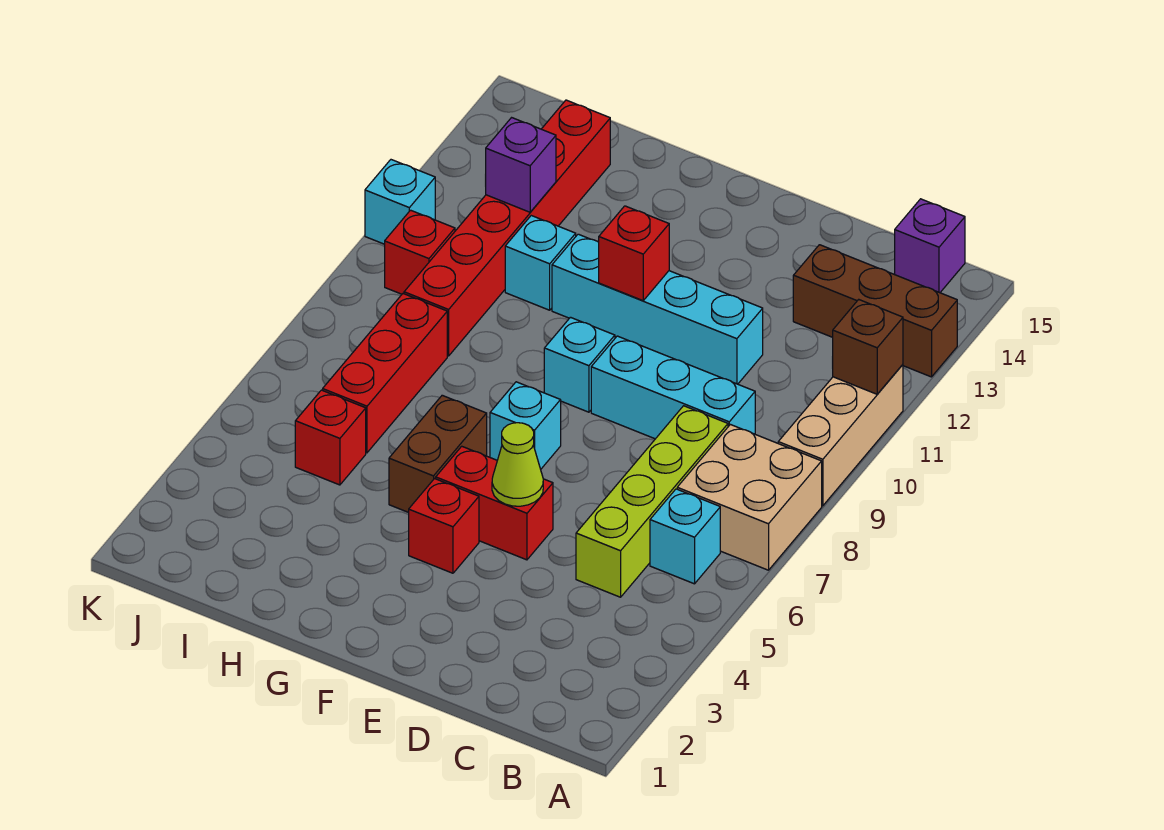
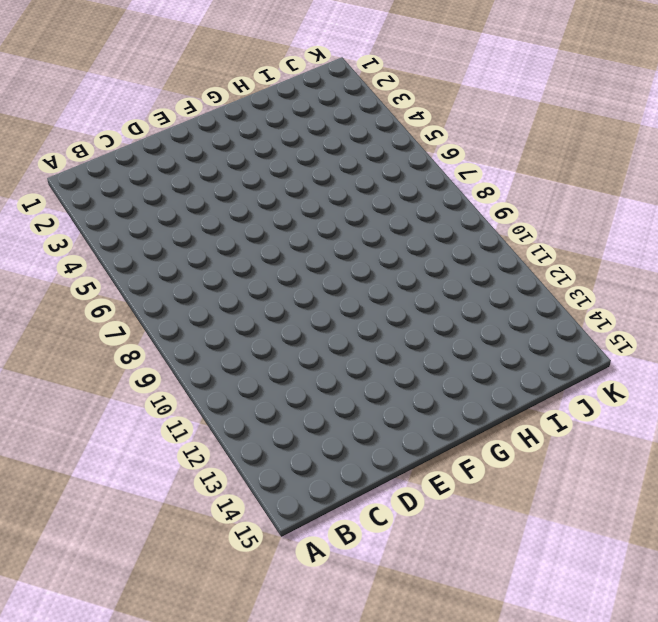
none -> tan brick A7:B8 level 1
none -> tan brick A9:A11 level 1
none -> brown brick A13:C13 level 1

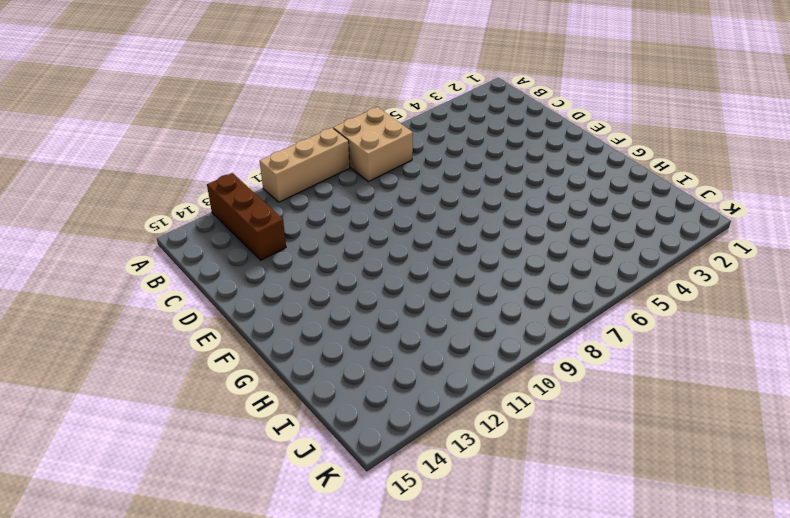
none -> cyan brick B6 level 1
none -> purple brick B15 level 1
none -> lime brick C5:C8 level 1

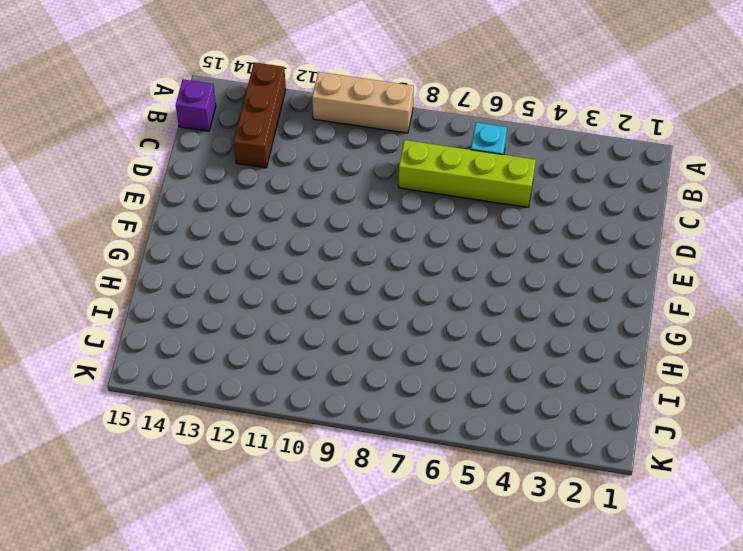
none -> tan brick A7:B8 level 1
none -> cyan brick C9:E9 level 1
none -> cyan brick D11:G11 level 1

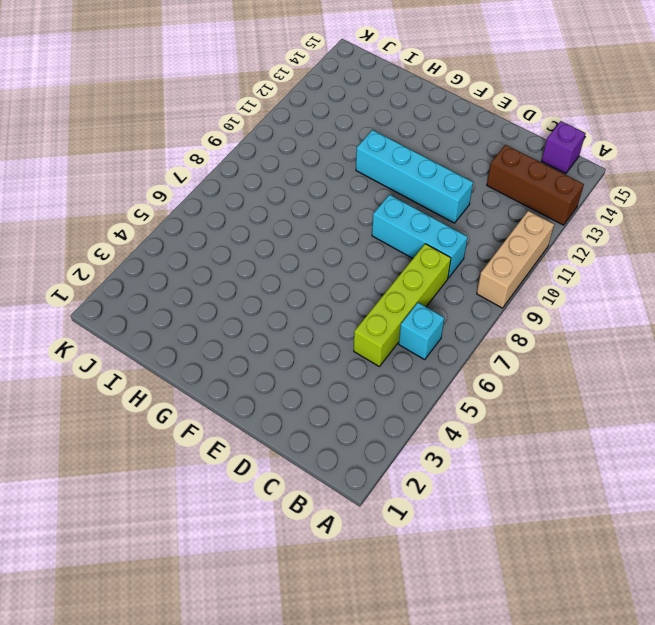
none -> tan brick A7:B8 level 1
none -> red brick E5:F5 level 1
none -> red brick F4 level 1

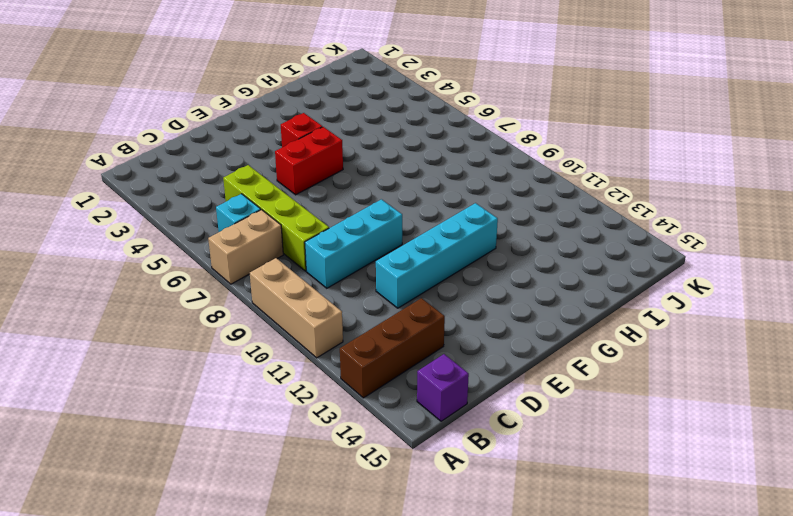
tan brick A7:B7 level 1 -> tan brick A7:B8 level 1
none -> cyan brick F7 level 1
none -> cyan brick F9 level 1
none -> brown brick G5:G6 level 1

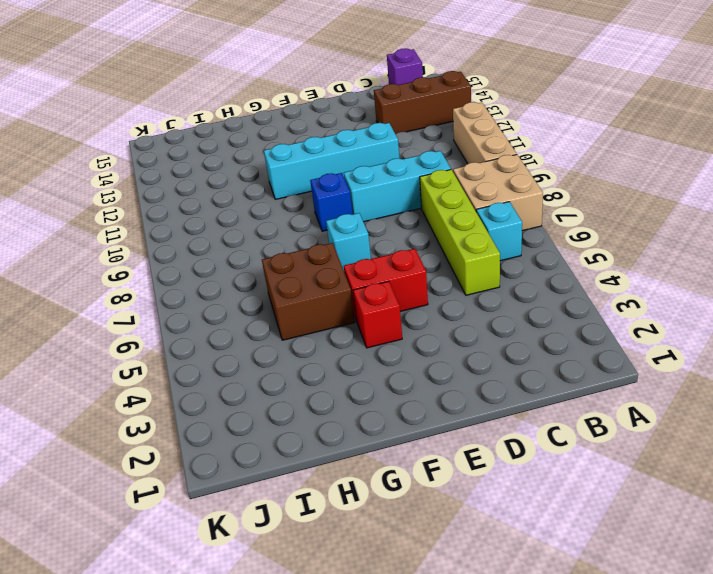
blue brick F9 level 1 -> cyan brick F9 level 1
brown brick G5:H6 level 1 -> brown brick G5:G6 level 1
none -> cyan brick H11 level 1
none -> red brick I5 level 1
none -> red brick I6:I8 level 1

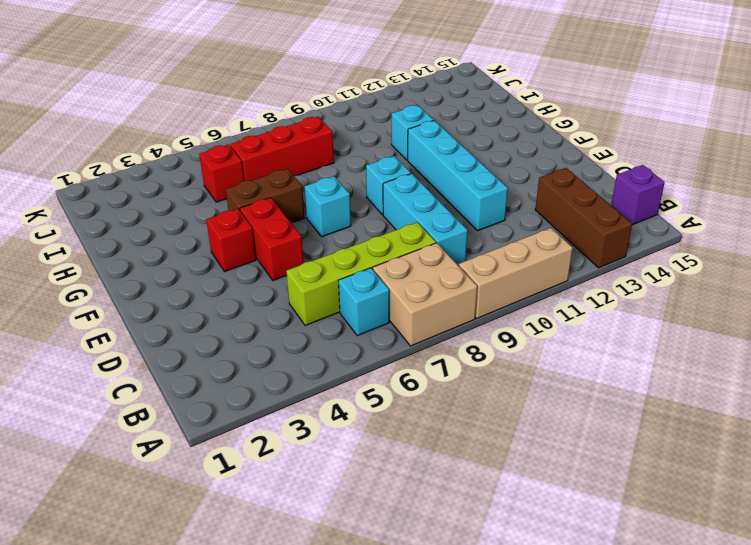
none -> red brick I9:I14 level 1
none -> red brick J10 level 1
none -> cyan brick K11 level 1

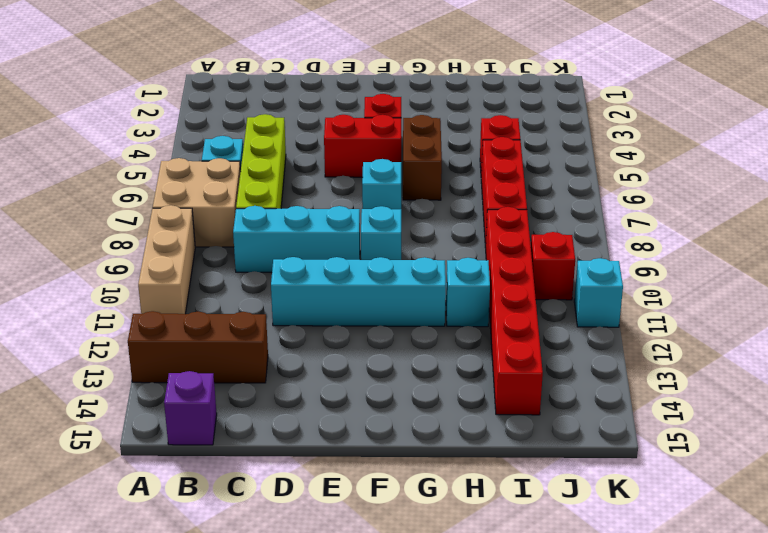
none -> brown brick A11 level 2
none -> lime cone E5 level 2
none -> red brick F11 level 2

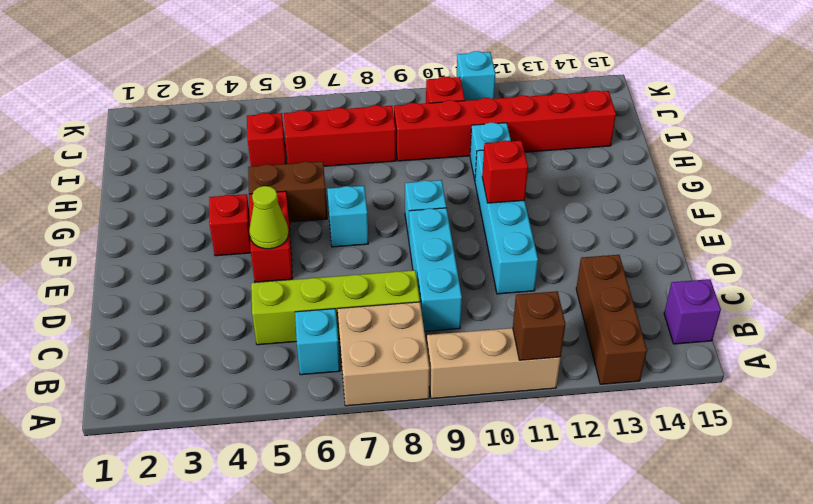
none -> purple brick I12 level 2

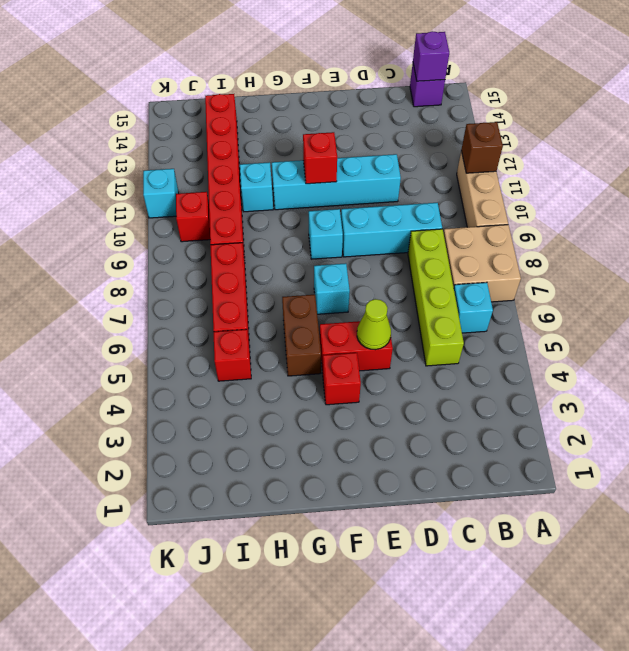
purple brick B15 level 2 -> purple brick I12 level 2
none -> brown brick A13:C13 level 1

